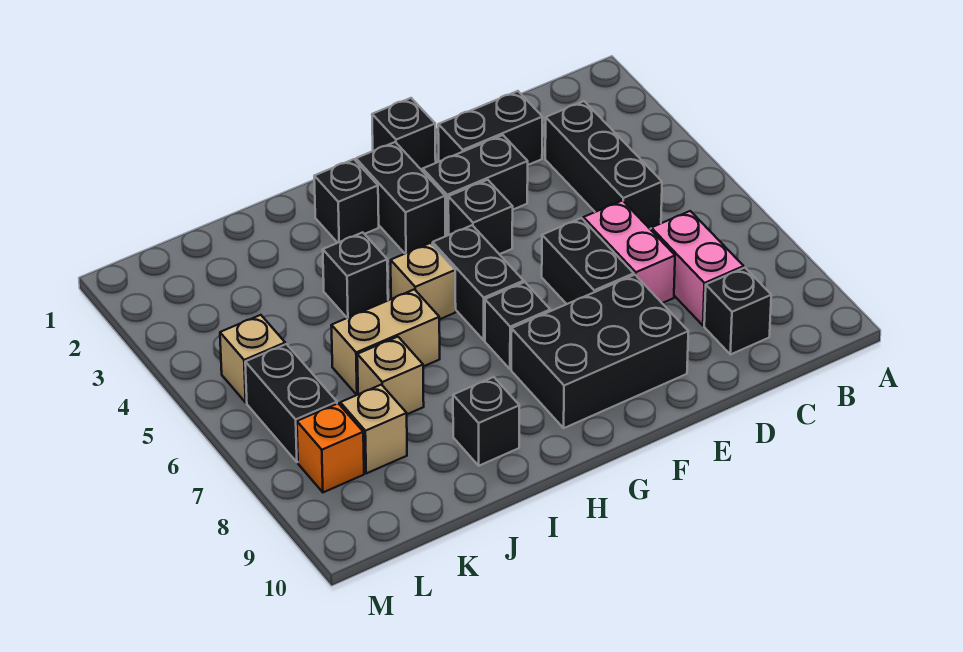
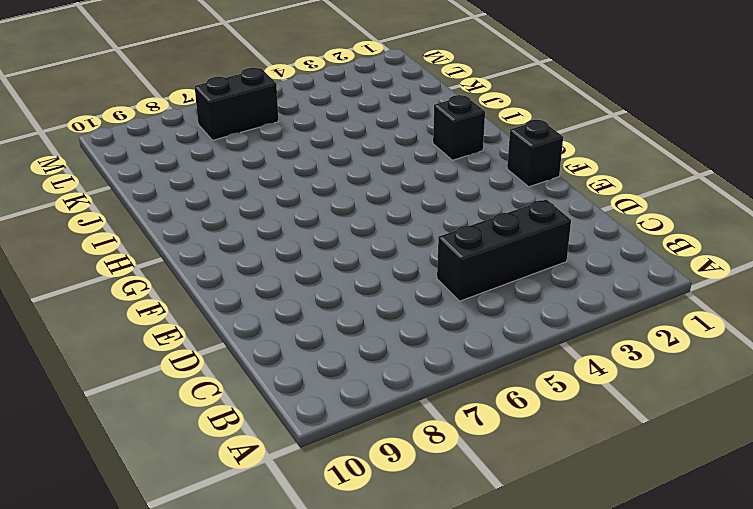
none -> pink brick C7:C8 level 1
none -> black brick C9 level 1
none -> black brick D2:E2 level 1

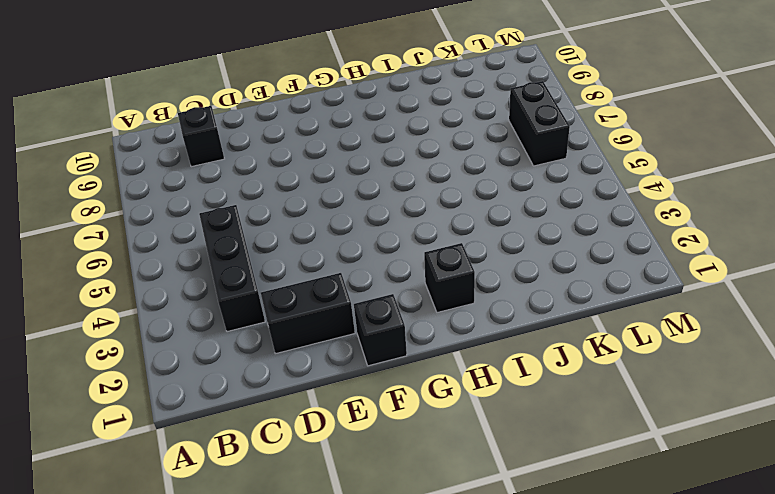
none -> pink brick C7:C8 level 1
none -> pink brick D6:D7 level 1
none -> black brick E3:F3 level 1

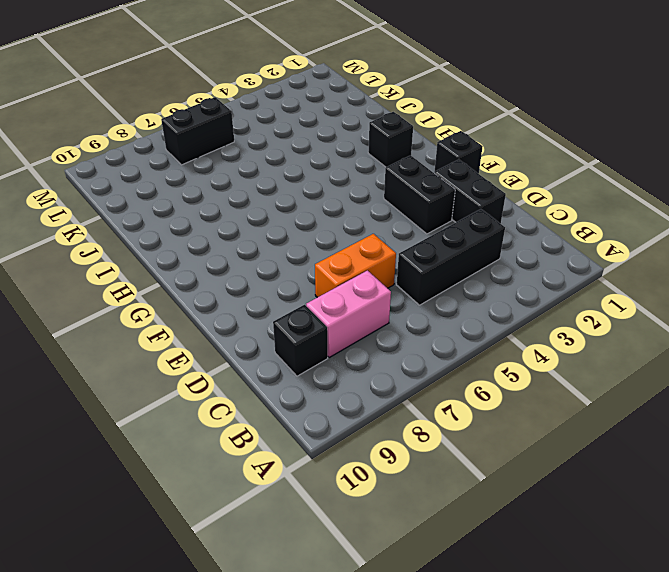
orange brick D6:D7 level 1 -> pink brick D6:D7 level 1
none -> black brick E6:E7 level 1
none -> black brick E8:G9 level 1
none -> black brick F4 level 1

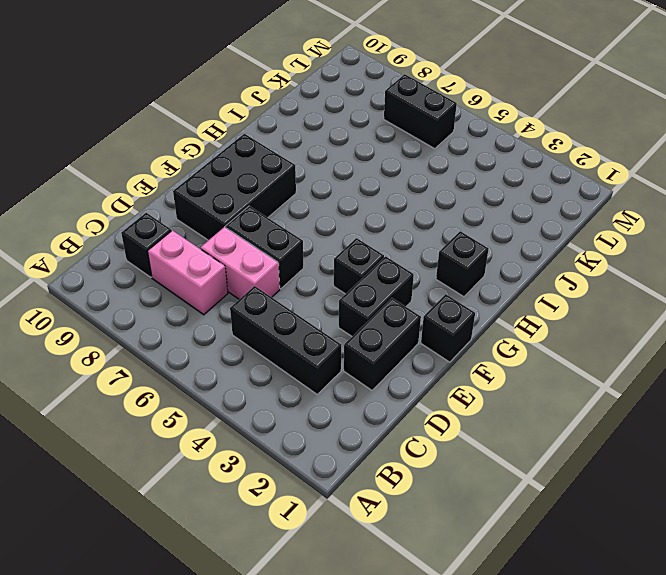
none -> black brick G2:G3 level 1
none -> black brick G5:G6 level 1
none -> black brick G7 level 1

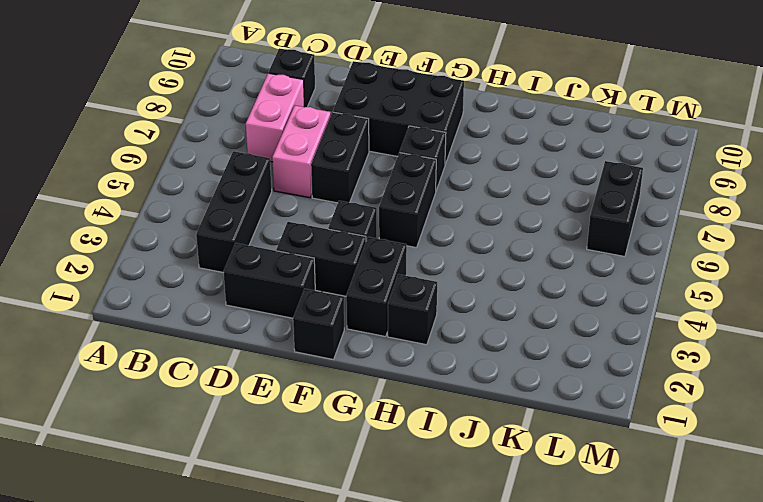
none -> tan brick H5 level 1
none -> black brick I4 level 1
none -> tan brick I6:J6 level 1

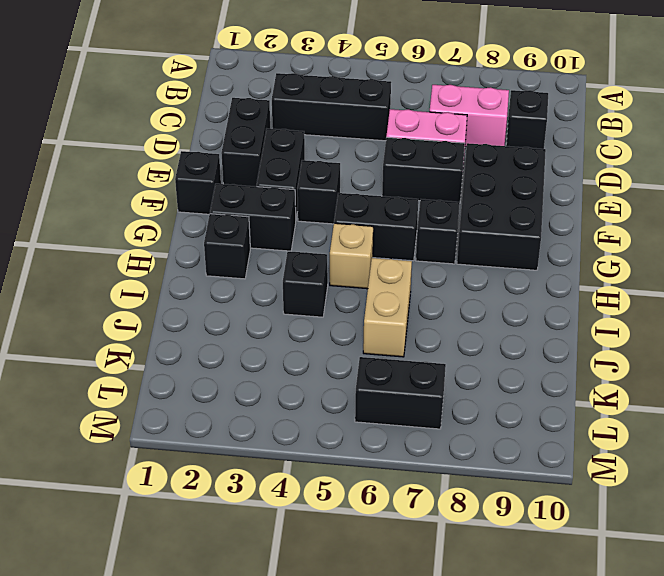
none -> black brick I9 level 1
none -> tan brick J7 level 1
none -> tan brick K8 level 1

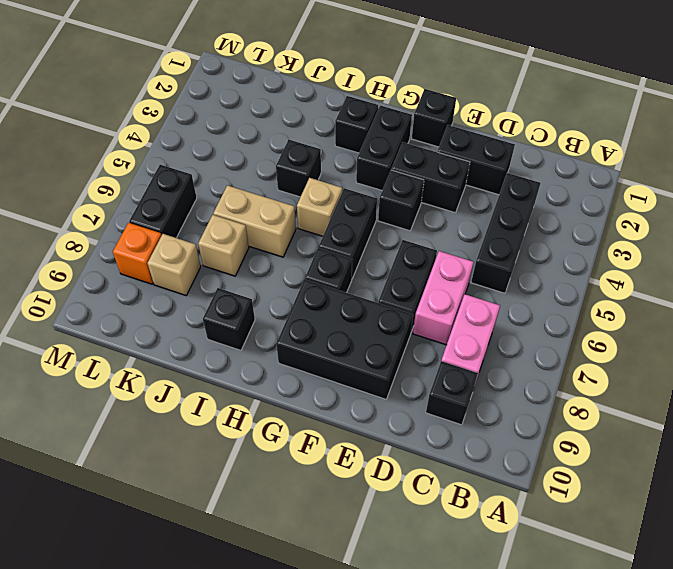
none -> tan brick L5 level 1

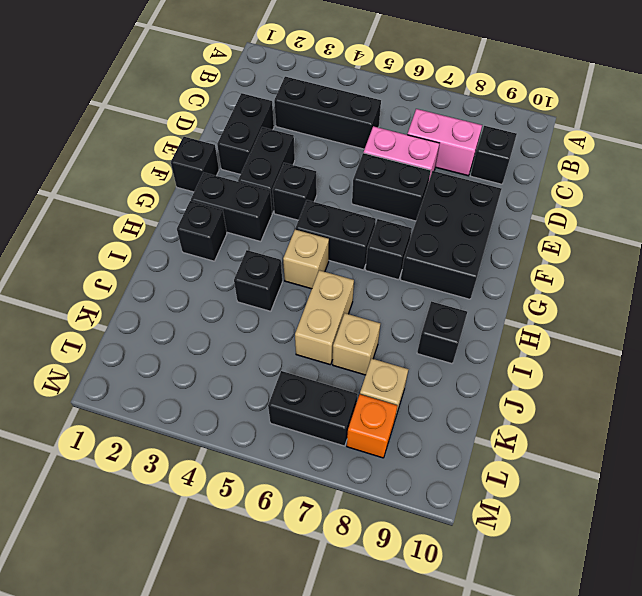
none -> tan brick L5 level 1

